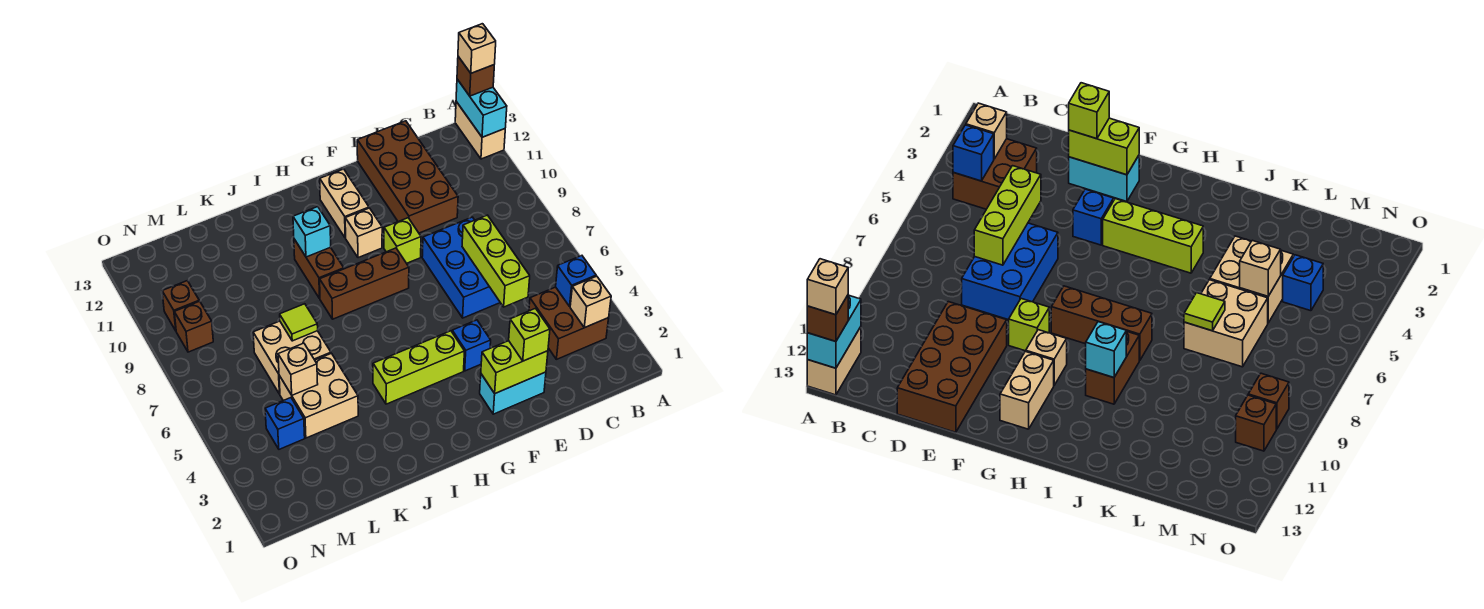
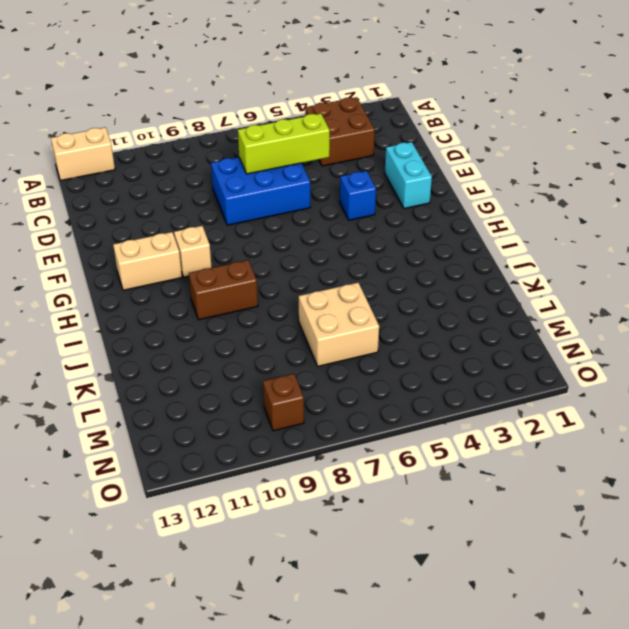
none -> brown brick D10:E13 level 1
none -> lime brick F9 level 1
none -> lime brick G4:I4 level 1

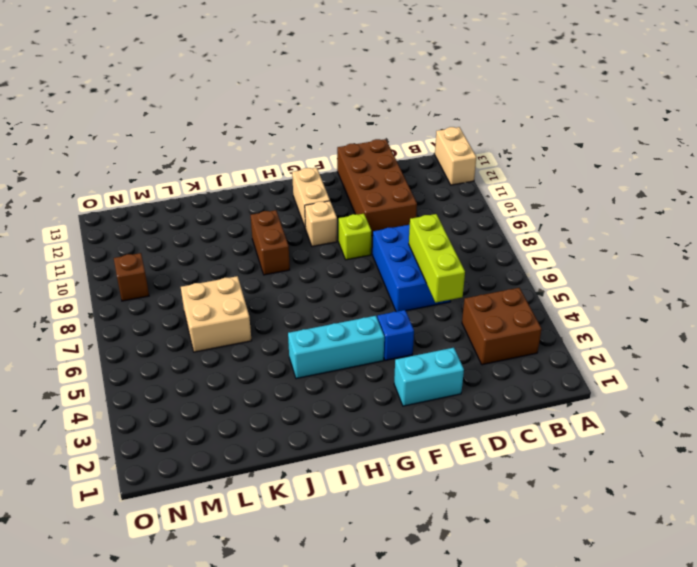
cyan brick G4:I4 level 1 -> lime brick G4:I4 level 1
none -> brown brick G8:I8 level 1
none -> tan brick K4:L5 level 1
none -> blue brick M4 level 1

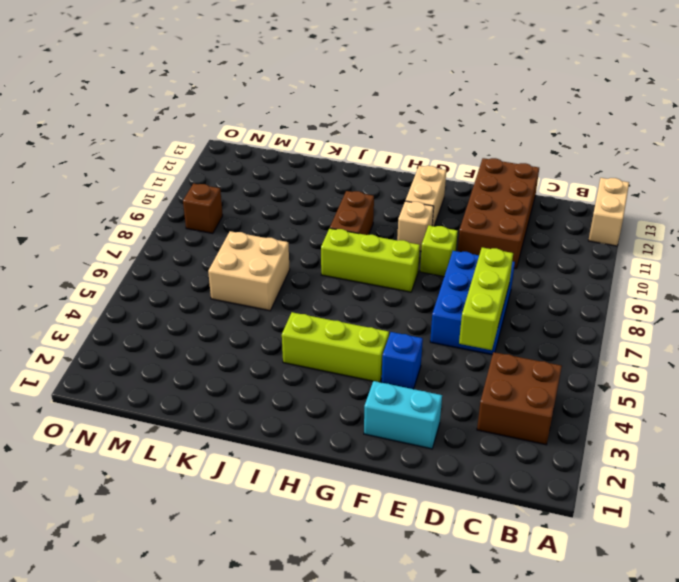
lime brick G8:I8 level 1 -> brown brick G8:I8 level 1
none -> tan brick K4:L5 level 1
none -> blue brick M4 level 1
none -> brown brick N10 level 1

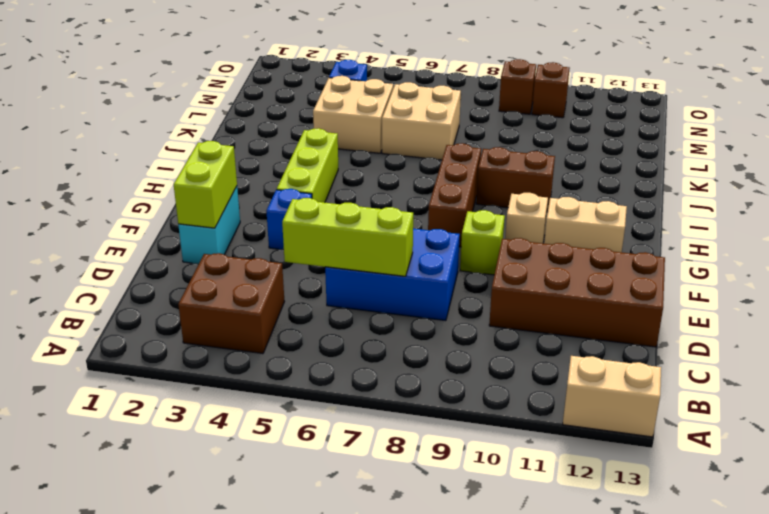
none -> cyan brick A12:A13 level 2
none -> tan brick B3 level 2
none -> blue brick B4 level 2

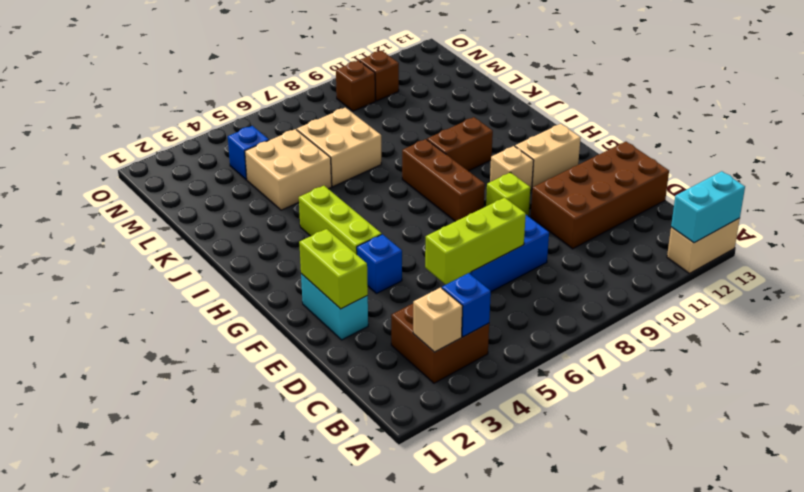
none -> cyan brick I10 level 2
none -> lime tile K7 level 2
none -> tan brick L5 level 2

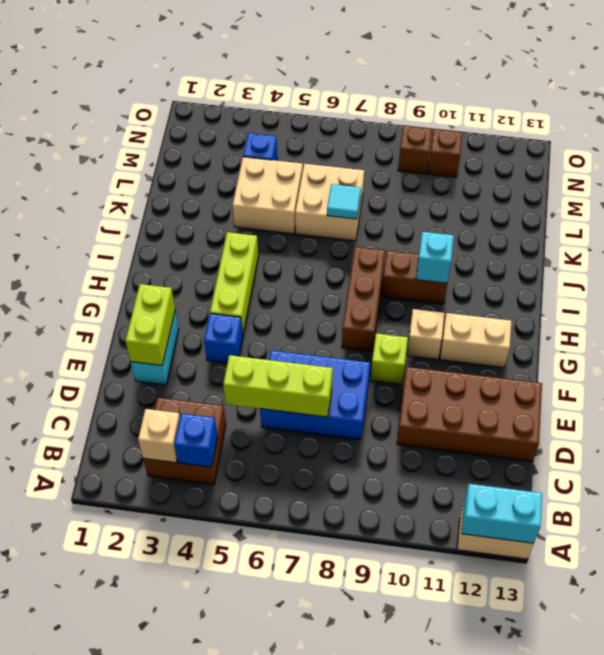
cyan tile K7 level 2 -> lime tile K7 level 2
none -> tan brick L5 level 2
none -> brown brick A13 level 3
none -> lime brick E2 level 3

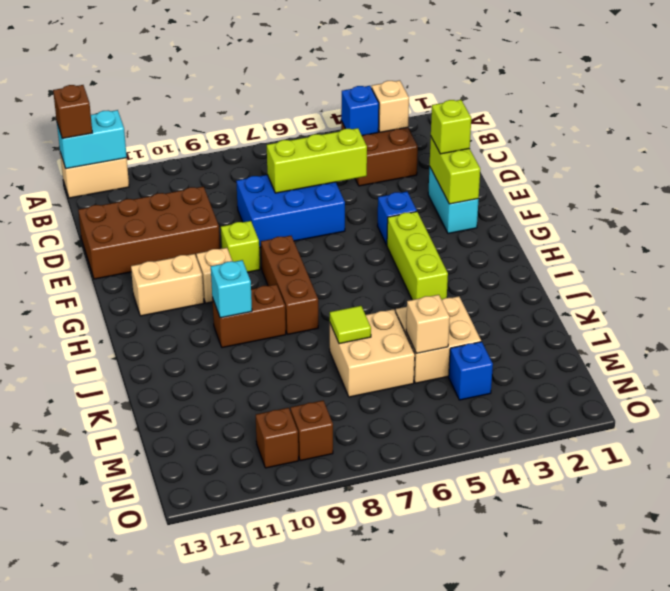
none -> tan brick A13 level 4

